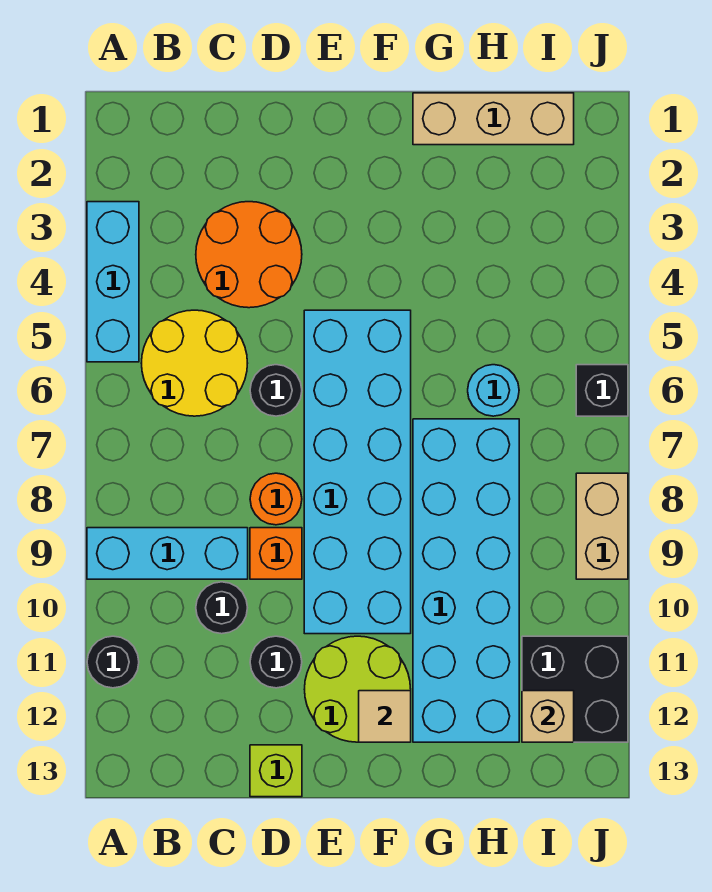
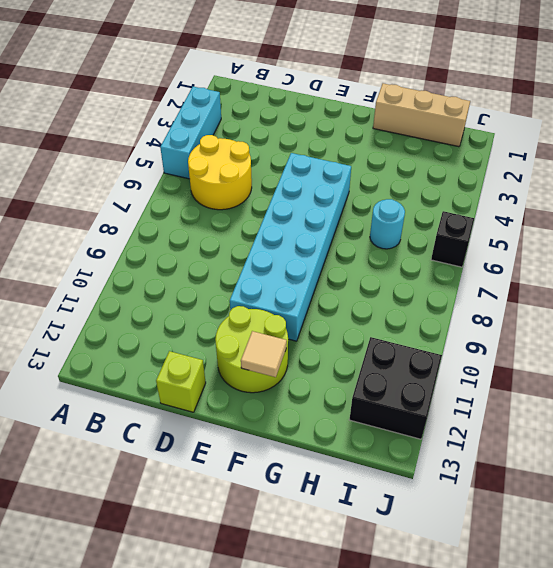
none -> cyan brick A9:C9 level 1
none -> black round brick A11 level 1
none -> orange round brick C3:D4 level 1

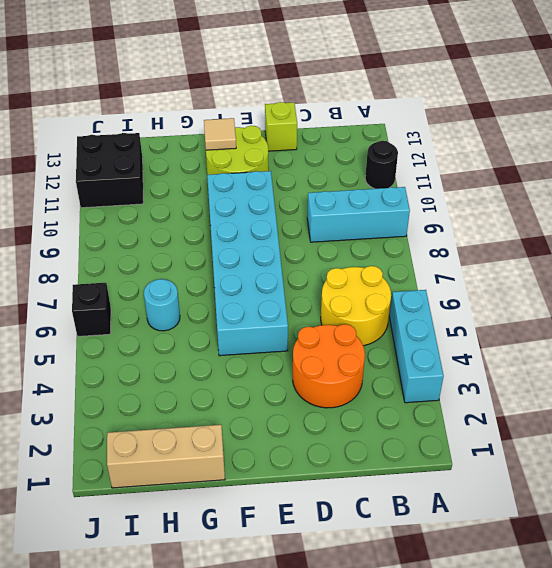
none -> black round brick C10 level 1
none -> black round brick D6 level 1
none -> orange round brick D8 level 1

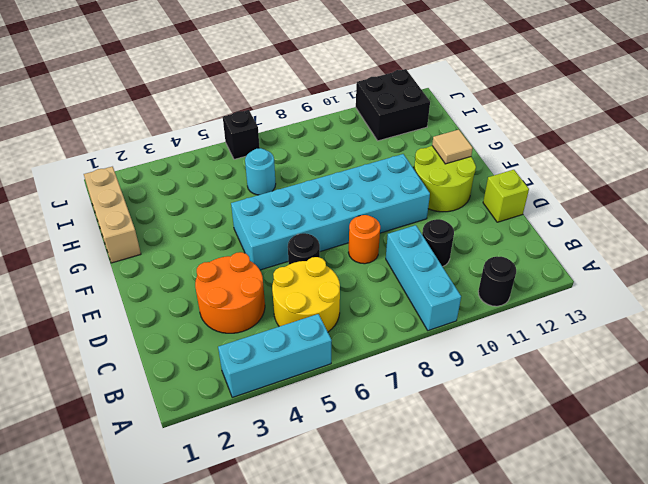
none -> orange brick D9 level 1
none -> black round brick D11 level 1
none -> cyan brick G7:H12 level 1

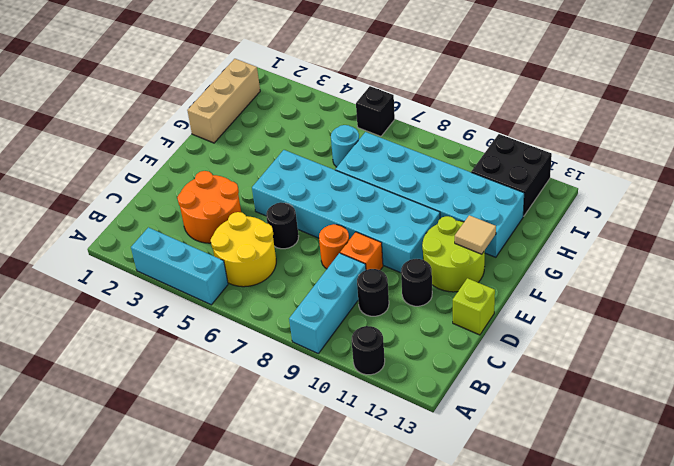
none -> tan brick J8:J9 level 1
none -> tan brick I12 level 2

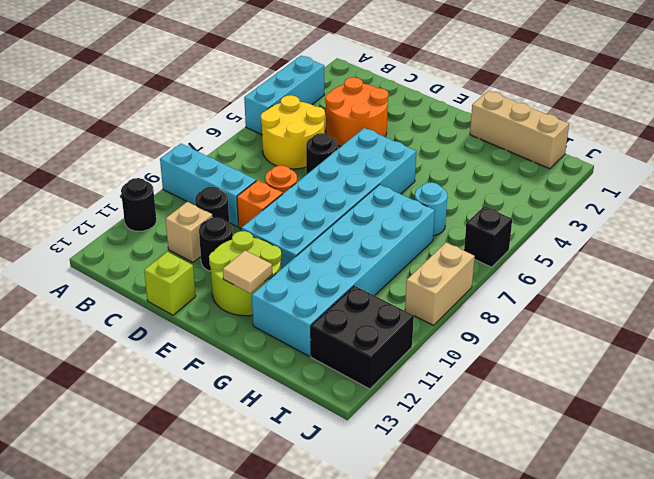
tan brick C11 level 1 -> tan brick I12 level 2

